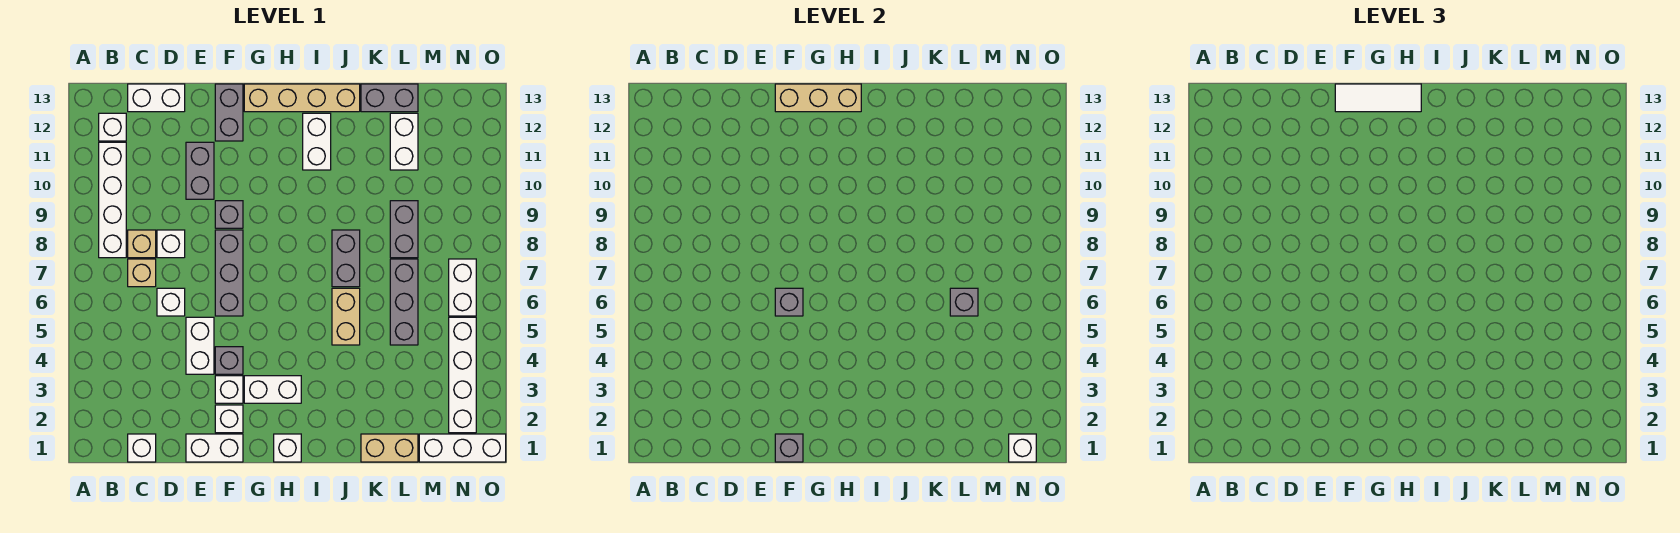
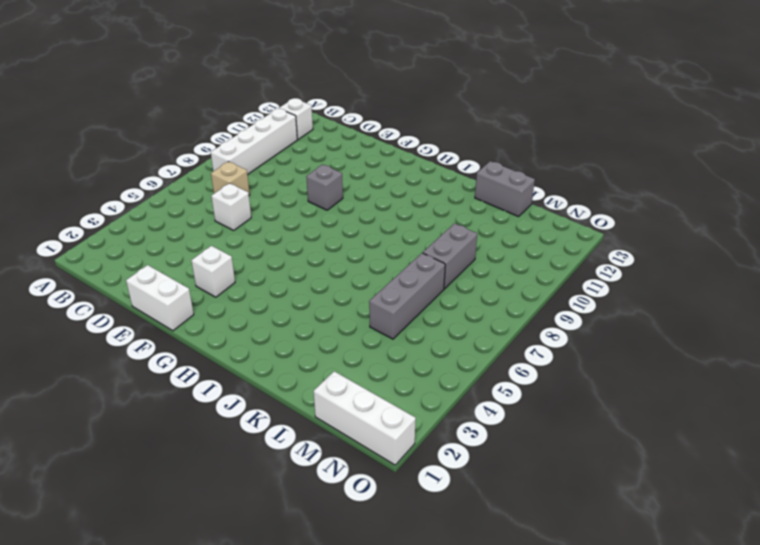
none -> white brick C1 level 1
none -> tan brick C8 level 1
none -> white brick C13:D13 level 1
none -> white brick D8 level 1

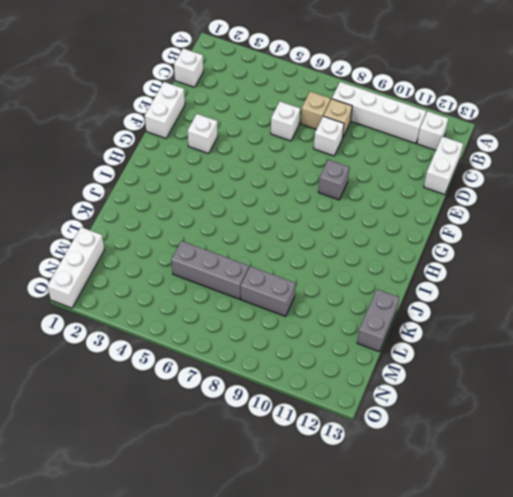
none -> white brick E4:E5 level 1
none -> grey brick E10:E11 level 1
none -> white brick F2 level 1
none -> grey brick F4 level 1

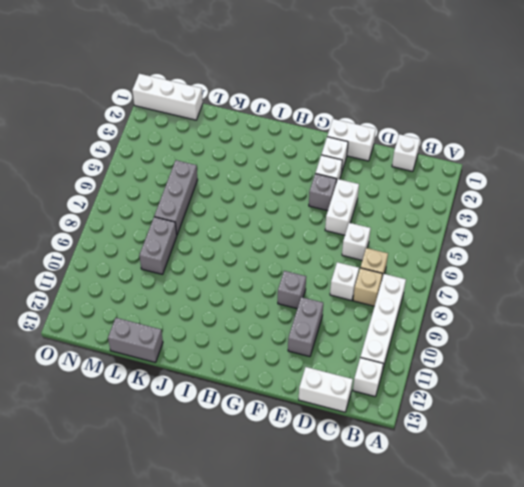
none -> grey brick F6:F8 level 1
none -> grey brick F12:F13 level 1
none -> white brick G3:H3 level 1
none -> tan brick G13:J13 level 1

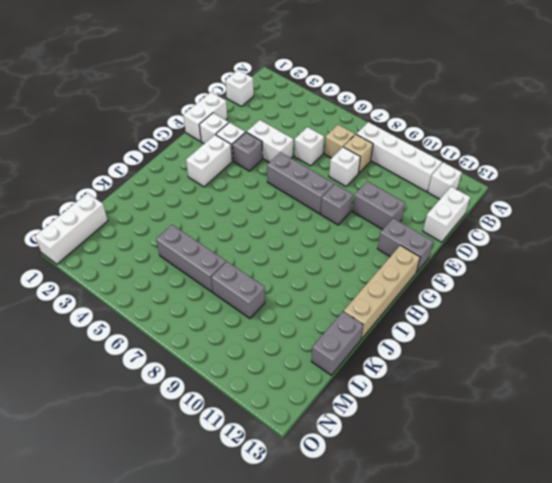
none -> white brick H1 level 1
none -> white brick I11:I12 level 1
none -> tan brick J5:J6 level 1
none -> grey brick J7:J8 level 1

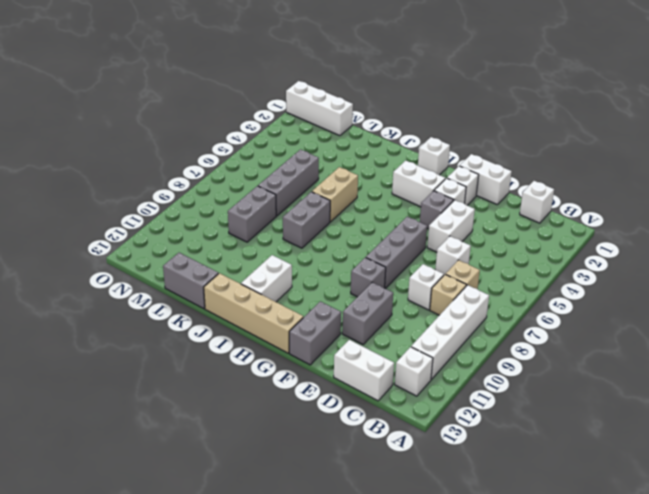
none -> tan brick K1:L1 level 1
none -> white brick L11:L12 level 1
none -> white brick N2:N5 level 1
none -> white brick N6:N7 level 1

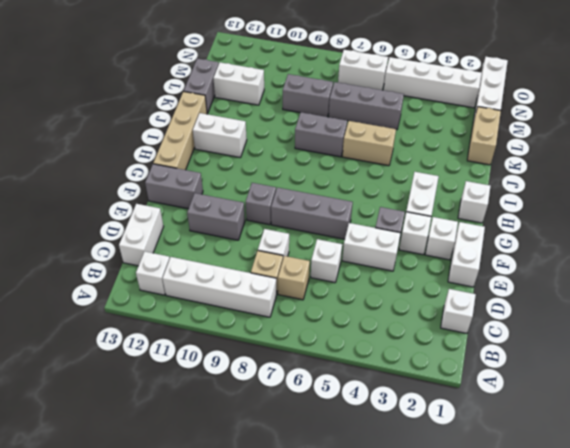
none -> grey brick F1 level 2
none -> grey brick F6 level 2
none -> tan brick F13:H13 level 2
none -> grey brick L6 level 2

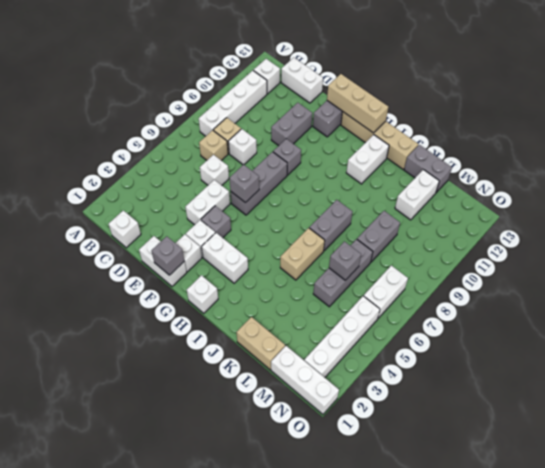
none -> white brick N1 level 2
none -> white tile F13:H13 level 3

